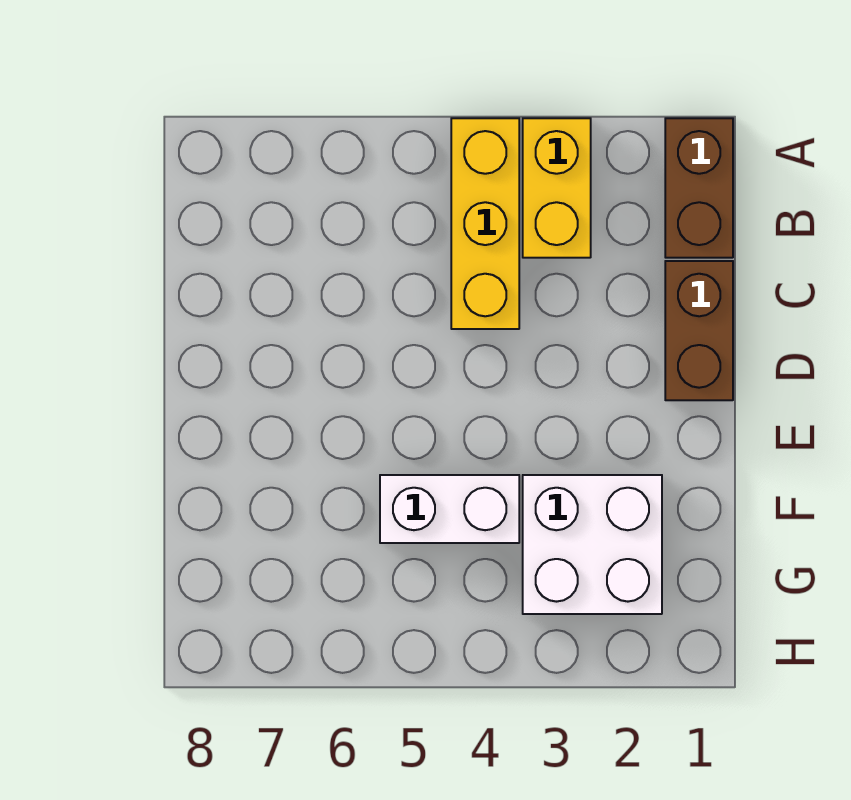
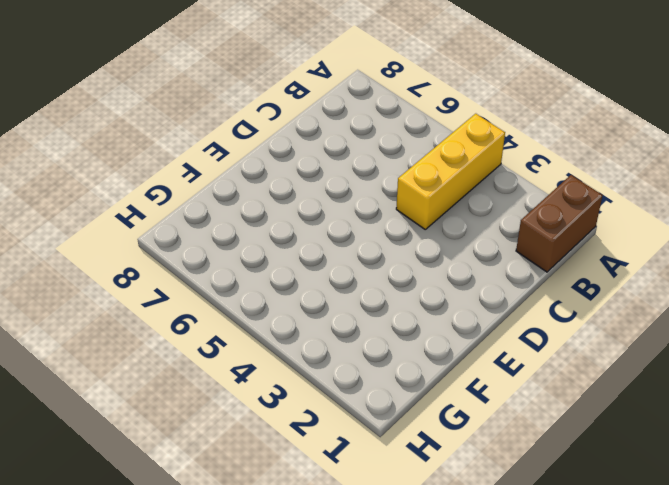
none -> yellow brick A3:B3 level 1
none -> brown brick C1:D1 level 1

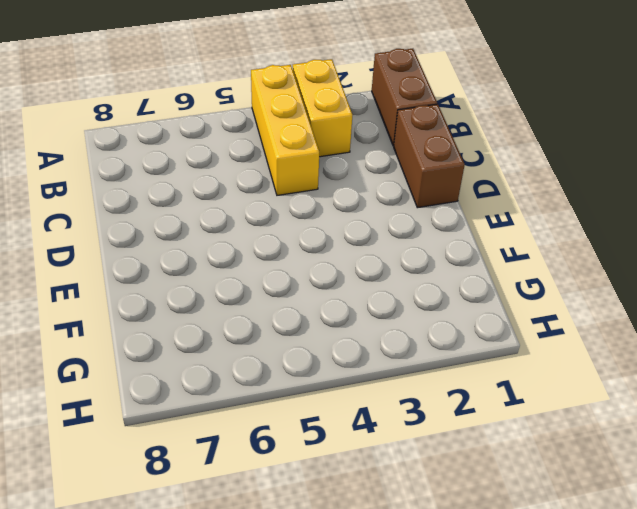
none -> white brick F2:G3 level 1
none -> white brick F4:F5 level 1

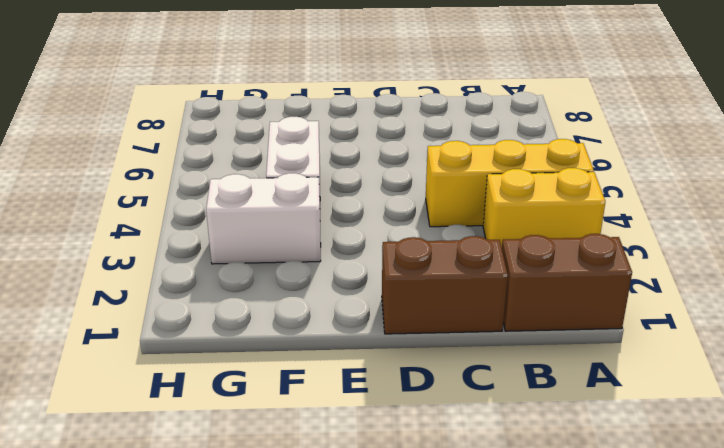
white brick F3:G3 level 1 -> white brick F2:G3 level 1

